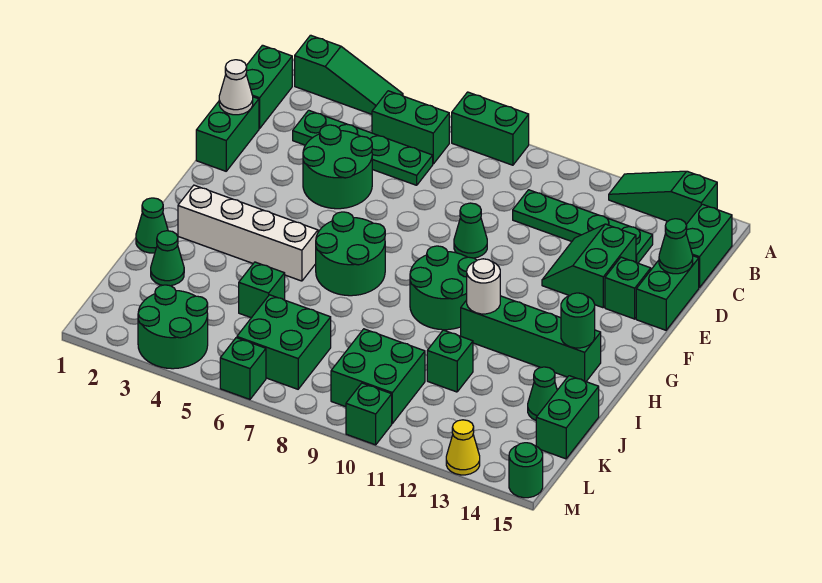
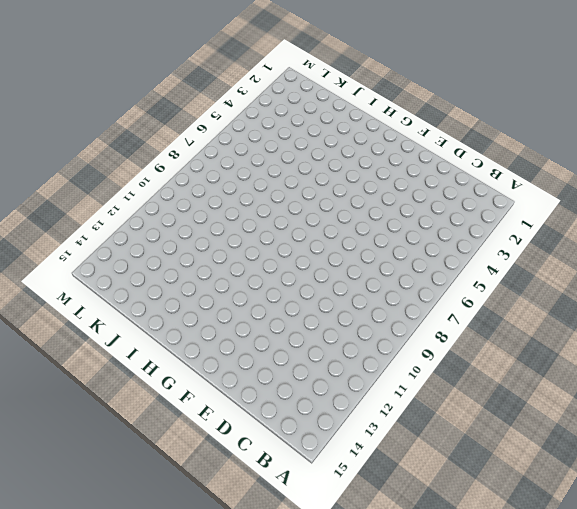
none -> green slope A2:A4 level 1 top 2
none -> green brick A7:A8 level 1
none -> green slope A12:A14 level 1 top 14
none -> green brick B1:C1 level 1

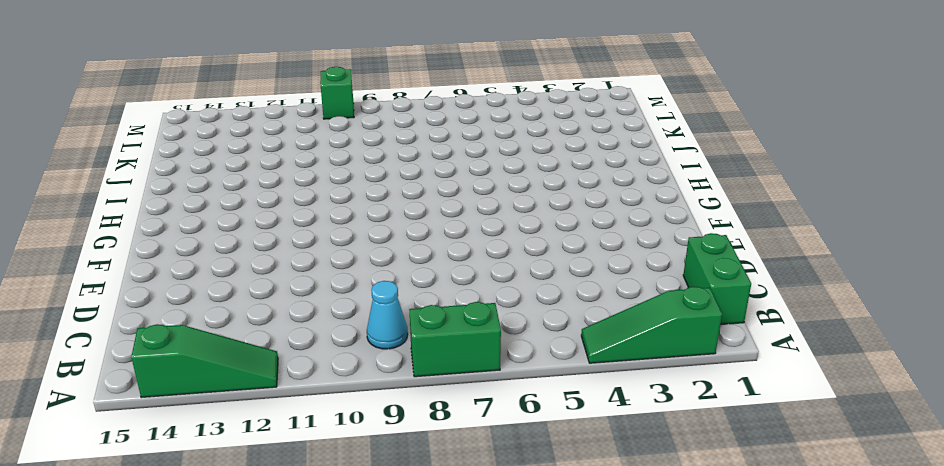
cyan cone B9 level 1 -> none
none -> green brick B5:B6 level 1
none -> green brick B15:C15 level 1
none -> green plate C3:C6 level 1
none -> green plate C10:C13 level 1

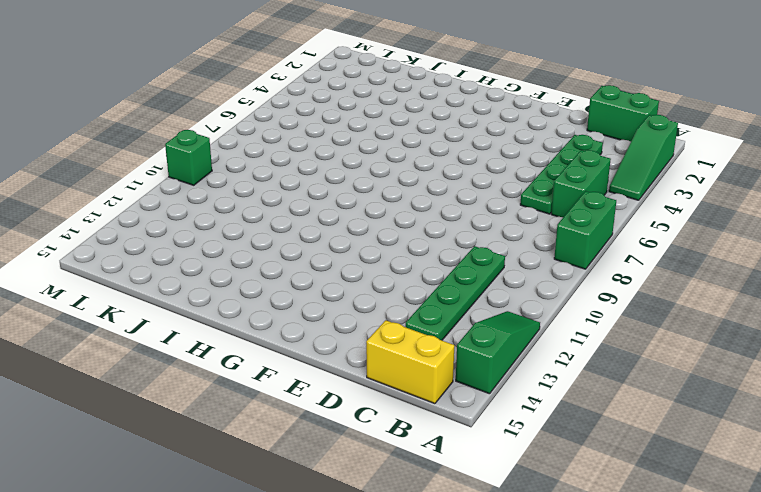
yellow brick B15:C15 level 1 -> green brick B15:C15 level 1
none -> green brick D1:E1 level 1
none -> green round brick D4:E5 level 1
none -> green slope D12:E13 level 1 top 13
none -> green brick D15:E15 level 1

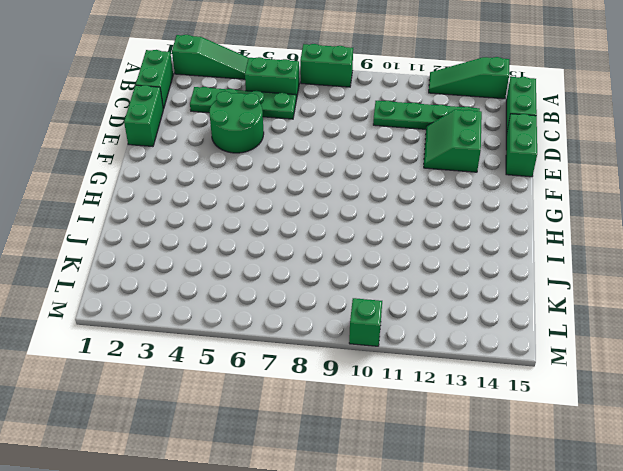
none -> green cone E9 level 1
none -> green brick E14 level 1
none -> green round brick G6:H7 level 1
none -> green round brick G9:H10 level 1

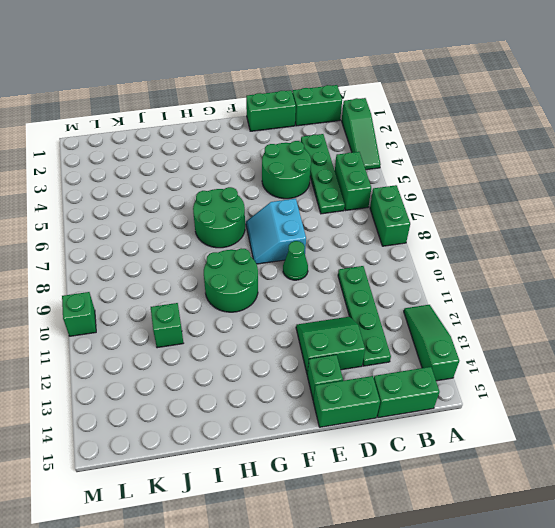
cyan slope E7:F8 level 1 top E -> none
none -> white brick H2:H5 level 1
none -> green brick H11:H14 level 1
none -> green cone I1 level 1
none -> green cone J2 level 1

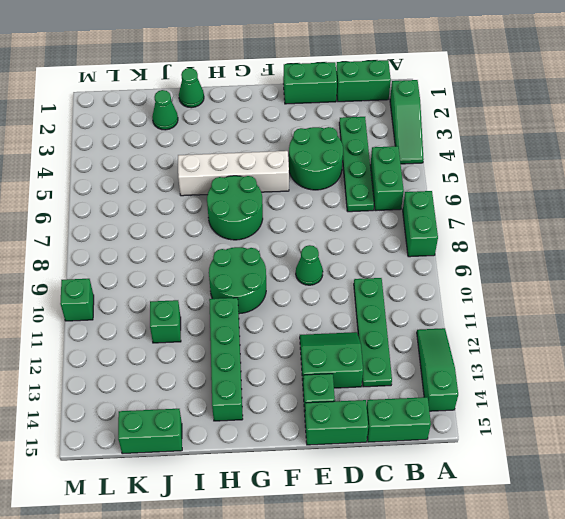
white brick F5:I5 level 1 -> white brick H2:H5 level 1
none -> green brick J5 level 1
none -> green cone J14 level 1
none -> green brick K6:L7 level 1
none -> green brick K9:L10 level 1

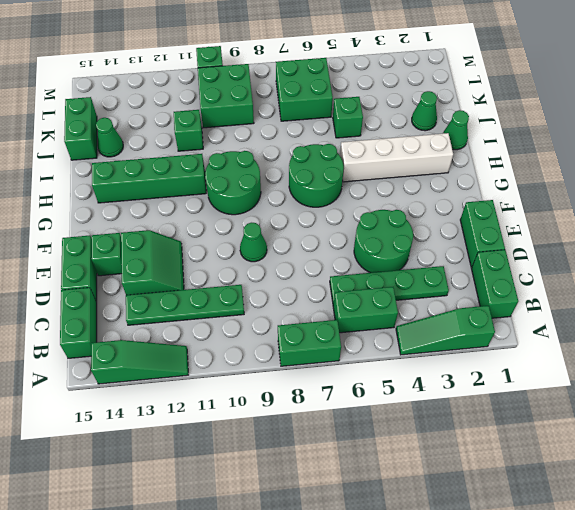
none -> green round brick L3:M4 level 1
none -> green brick M6 level 1
none -> yellow cone M13 level 1
none -> green round brick M15 level 1

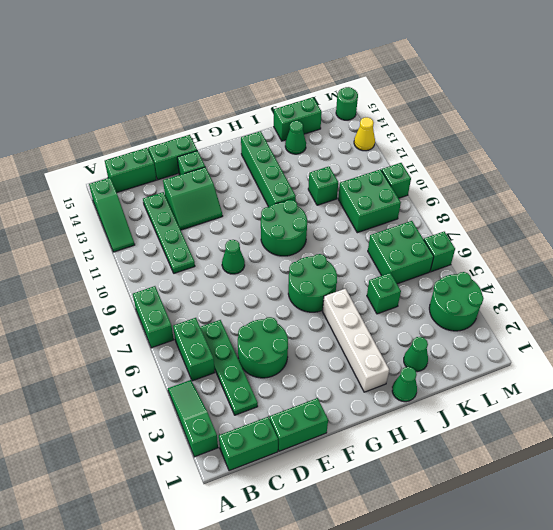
none -> white cone D1 level 2
none -> green cone D15 level 2
none -> white round brick H11 level 2
none -> green round brick H14 level 2

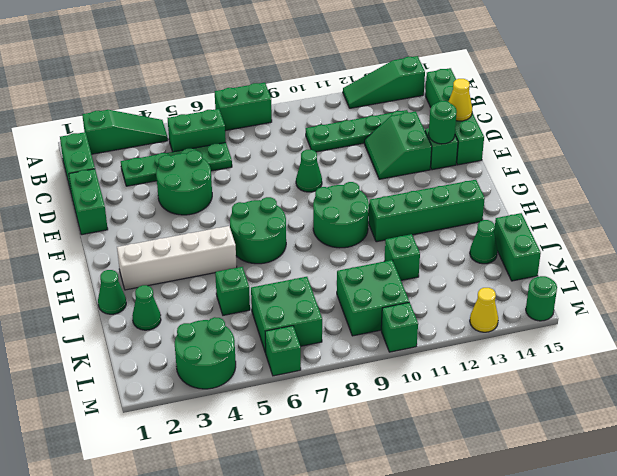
yellow cone D15 level 2 -> green cone D15 level 2
green round brick E14 level 2 -> green round brick H14 level 2
none -> white cone D1 level 2
none -> white round brick H11 level 2

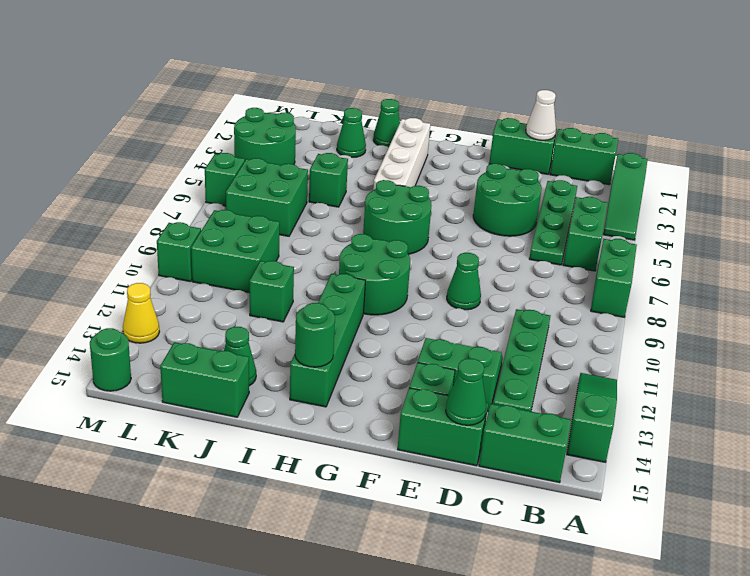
none -> white round brick H11 level 2

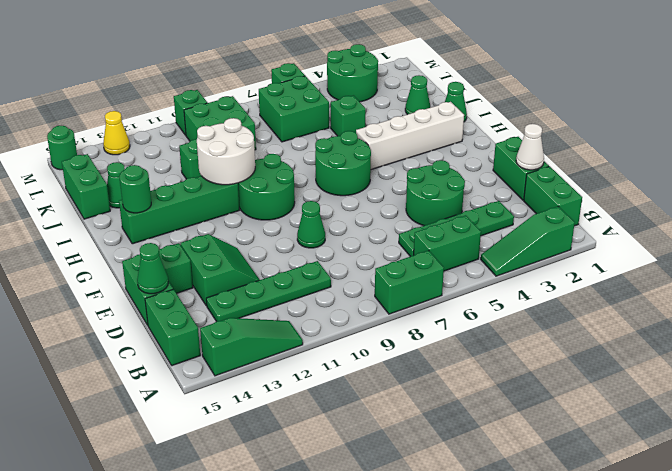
white round brick H10:I11 level 2 -> white round brick H11 level 2

